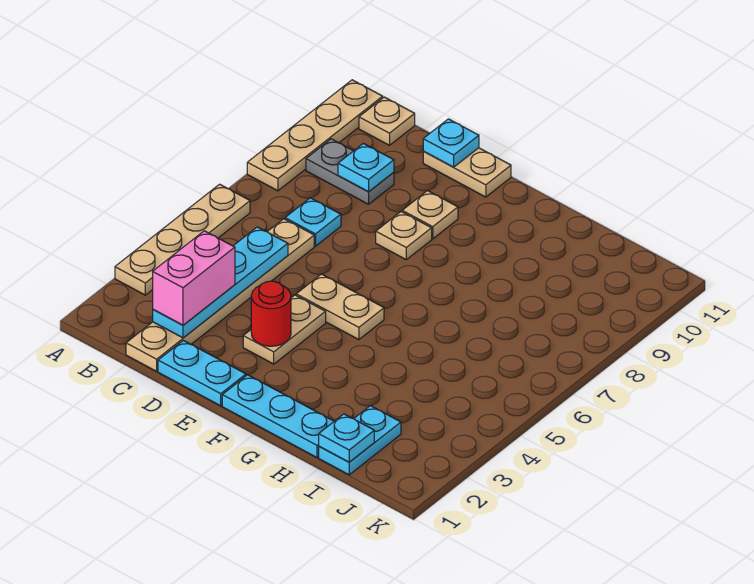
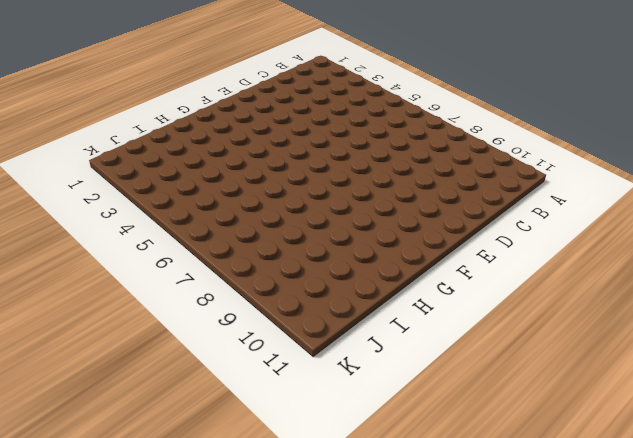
none -> tan plate A3:A6 level 1
none -> tan plate A8:A11 level 1
none -> grey plate B9:C9 level 1

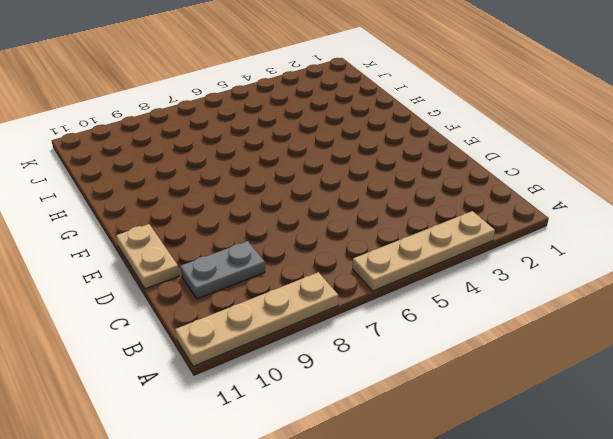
grey plate C9:C10 level 1 -> grey plate B9:C9 level 1
none -> tan plate B11 level 1
none -> tan plate C1:C6 level 1
none -> cyan plate C7 level 1

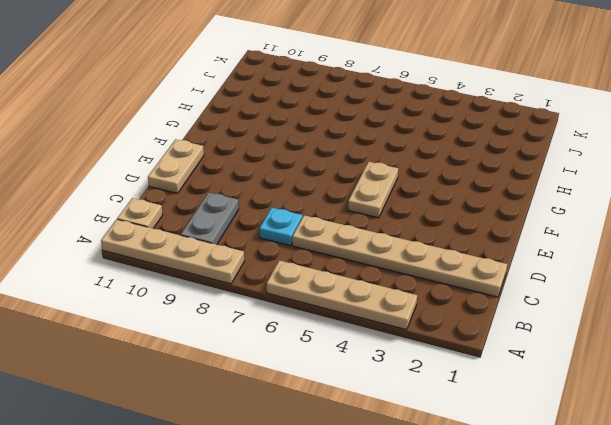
none -> cyan plate D1:E1 level 1
none -> tan plate E3:E4 level 1
none -> tan plate E8 level 1

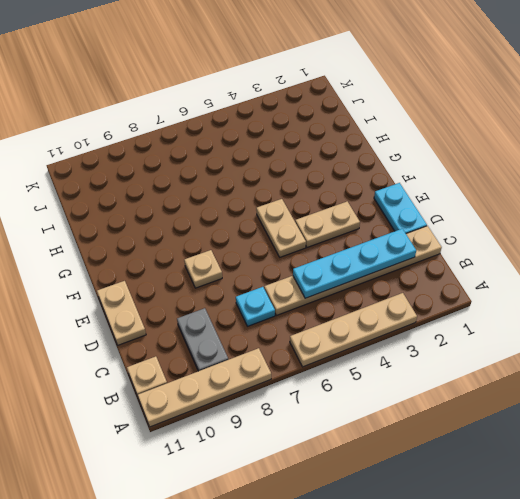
none -> tan plate E9 level 1
none -> cyan plate F1:H1 level 1
none -> cyan plate I1:I2 level 1

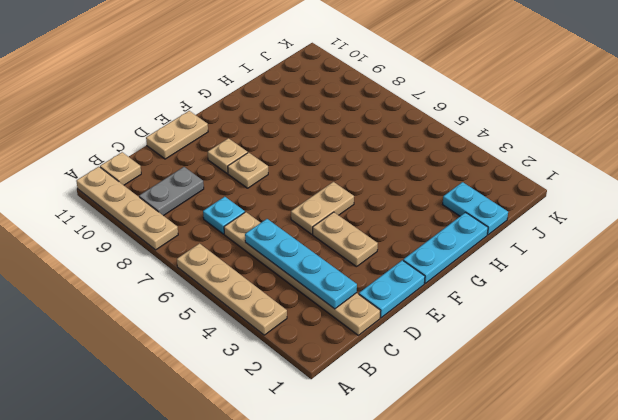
none -> cyan plate C9 level 2
none -> cyan plate D11 level 2
none -> red round brick E3 level 2

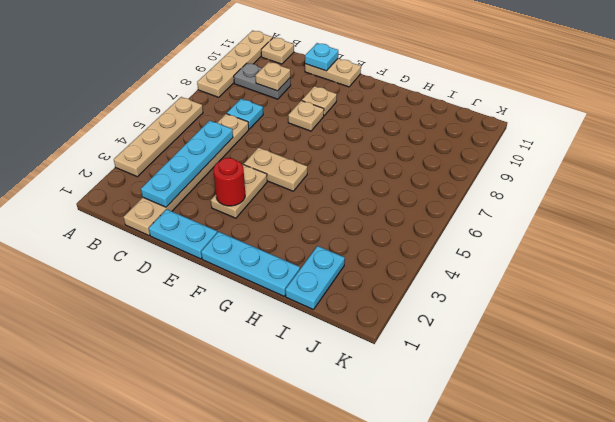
tan plate C9 level 2 -> cyan plate C9 level 2
none -> cyan plate I1 level 2
none -> pink brick C2:C3 level 3

